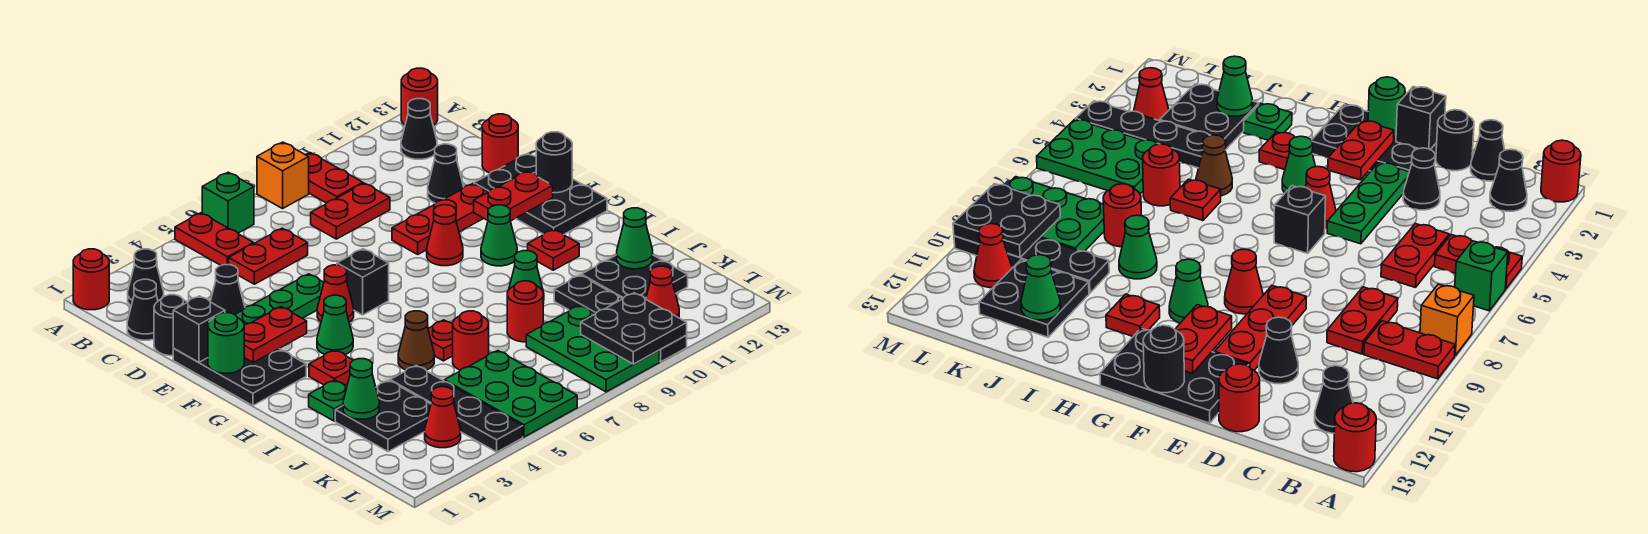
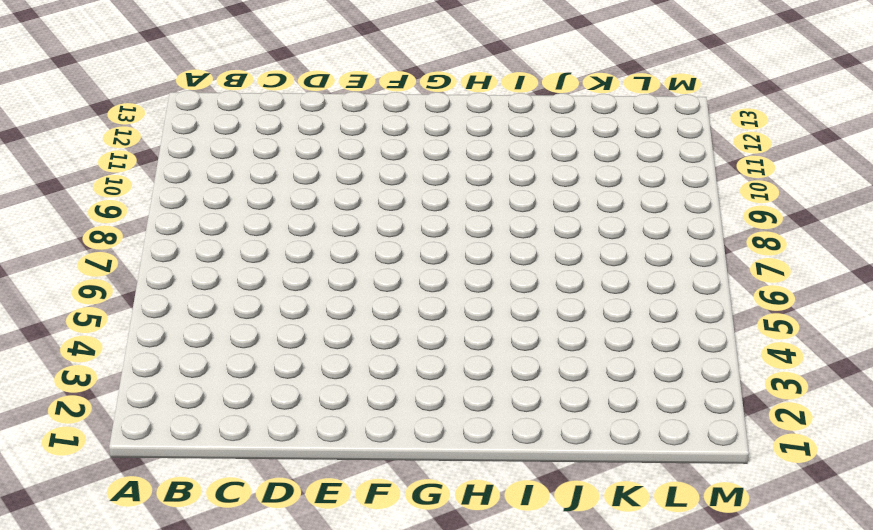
none -> red round brick A1 level 1
none -> red plate A5:B5 level 1
none -> green brick A6 level 1
none -> orange brick A8 level 1

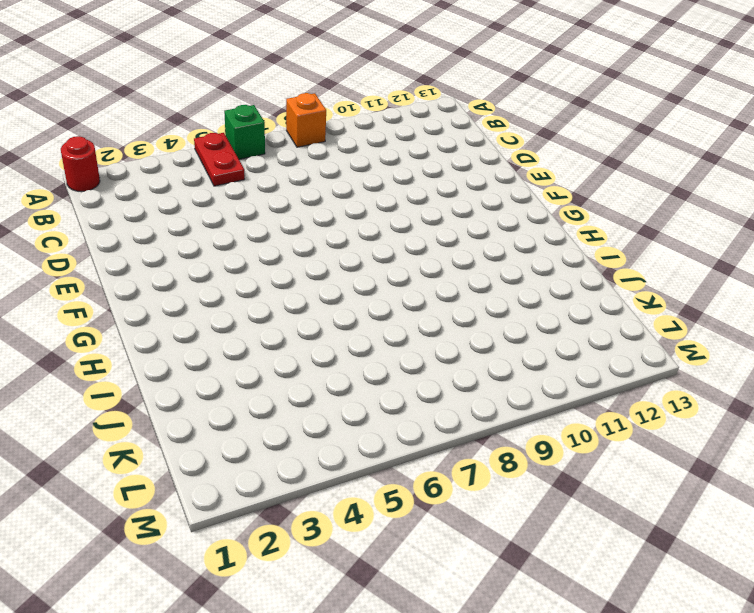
none -> red plate A9:B9 level 1
none -> red round brick A13 level 1
none -> black cone B2 level 1
none -> black cone B12 level 1

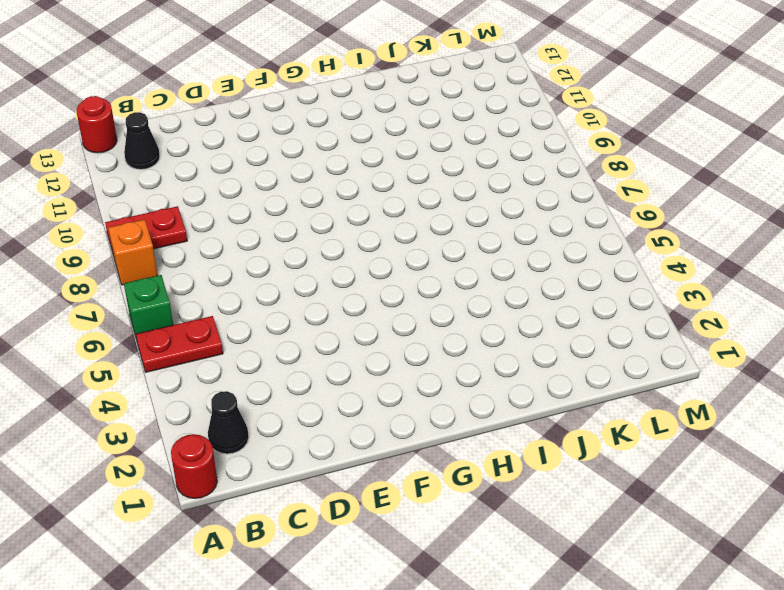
none -> black cone C1 level 1
none -> red plate C5:C6 level 1
none -> red plate C8:C9 level 1
none -> black round brick D1 level 1

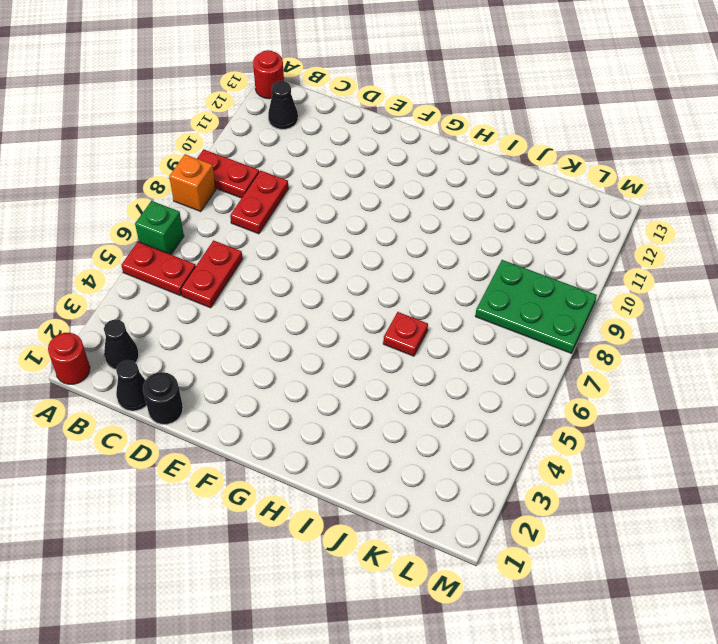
none -> black cone D3 level 1
none -> black cone D11 level 1
none -> red round brick D13 level 1
none -> black plate E1:G2 level 1

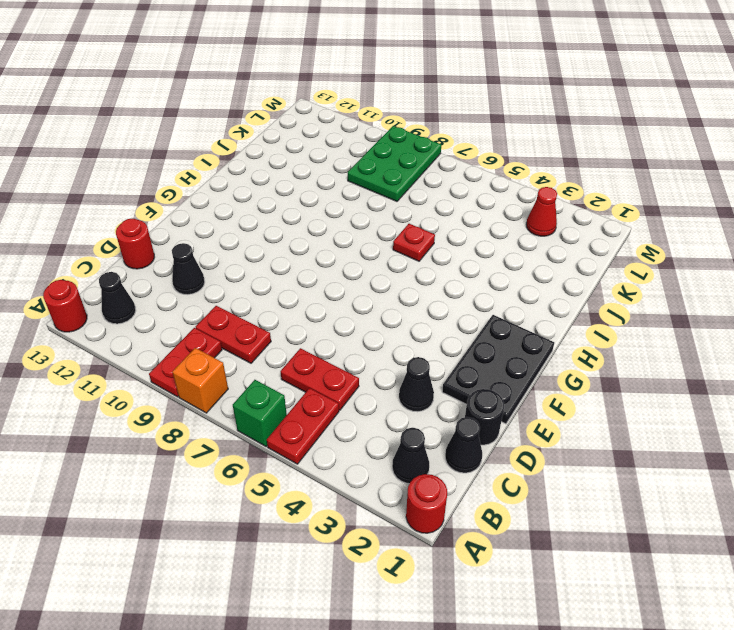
none -> green plate E3:E5 level 1
none -> red plate E9:E11 level 1
none -> black plate E12:G13 level 1
none -> red cone F5 level 1

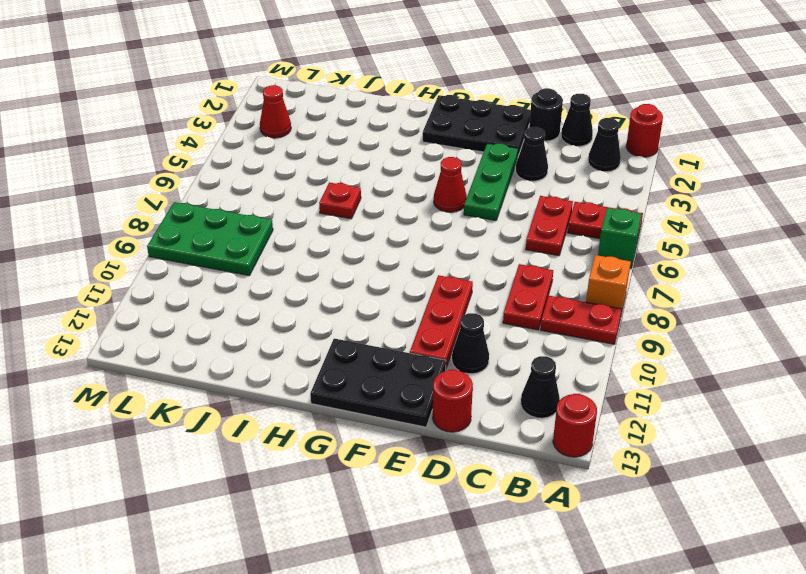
none -> black brick F6 level 1
none -> red cone F9 level 1
none -> green cone G4 level 1
none -> green cone G10 level 1

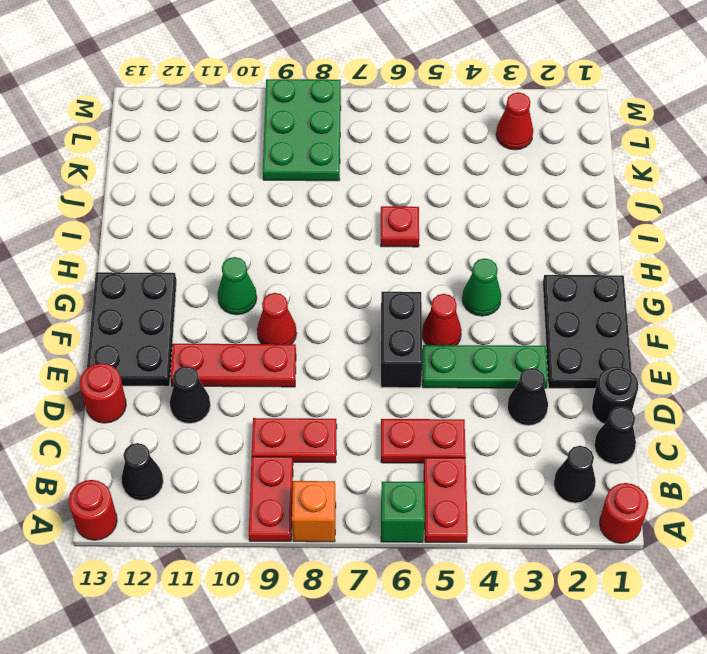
black brick E6:F6 level 1 -> black brick F6 level 1
none -> red plate H3 level 1
none -> red plate H11 level 1
none -> green plate I2 level 1
none -> brown cone I5 level 1

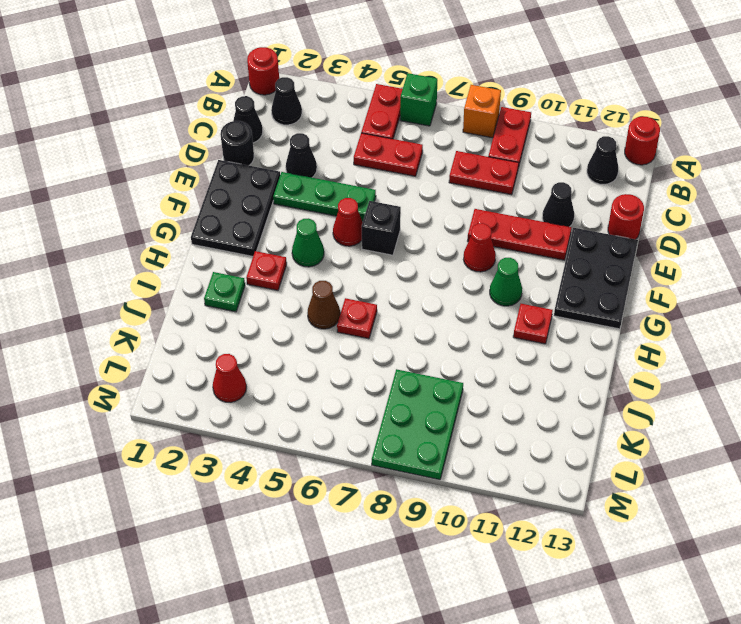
none -> green cone I9 level 1
none -> black plate J2:K3 level 1
none -> black plate J4:M4 level 1
none -> red round brick J6 level 1

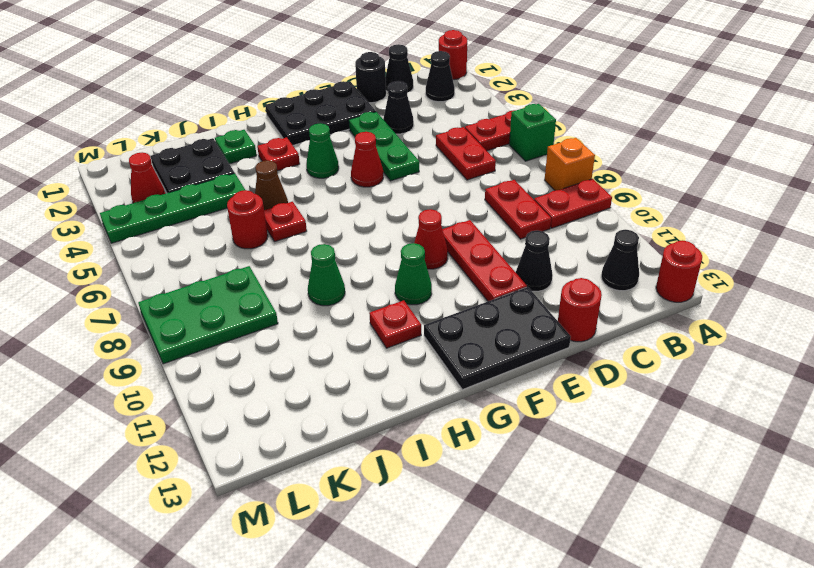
green plate J4:M4 level 1 -> black plate J4:M4 level 1
none -> black brick F6 level 1
none -> red round brick J8 level 1
none -> black plate J10:M10 level 1
none -> black plate J11:K12 level 1

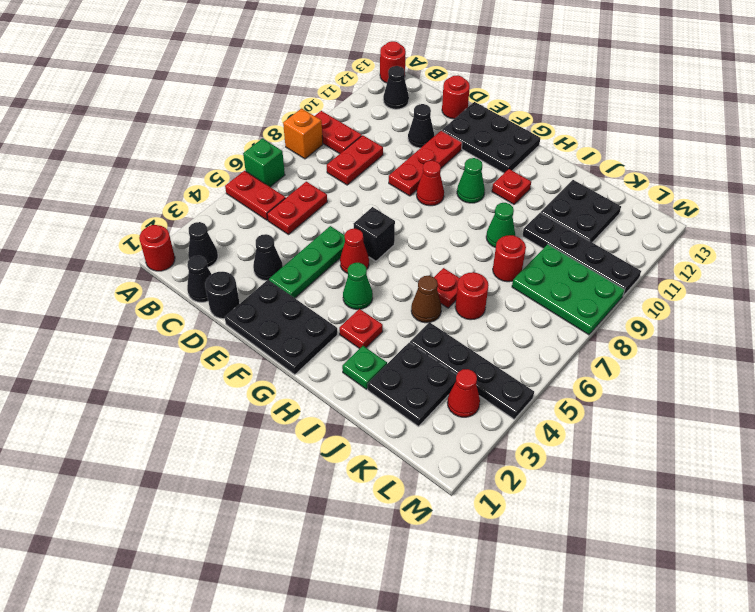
none -> green plate K5:M6 level 1
none -> red cone L11 level 1
none -> black brick E1 level 2
none -> green round brick F1 level 2

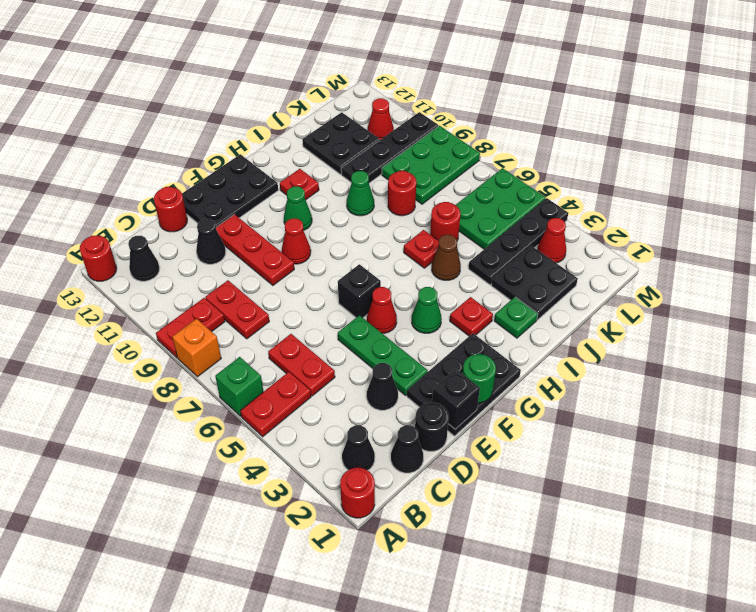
none -> red plate F2:F3 level 2
none -> red plate F11:F12 level 2
none -> black round brick F13 level 2
none -> green cone J2 level 2

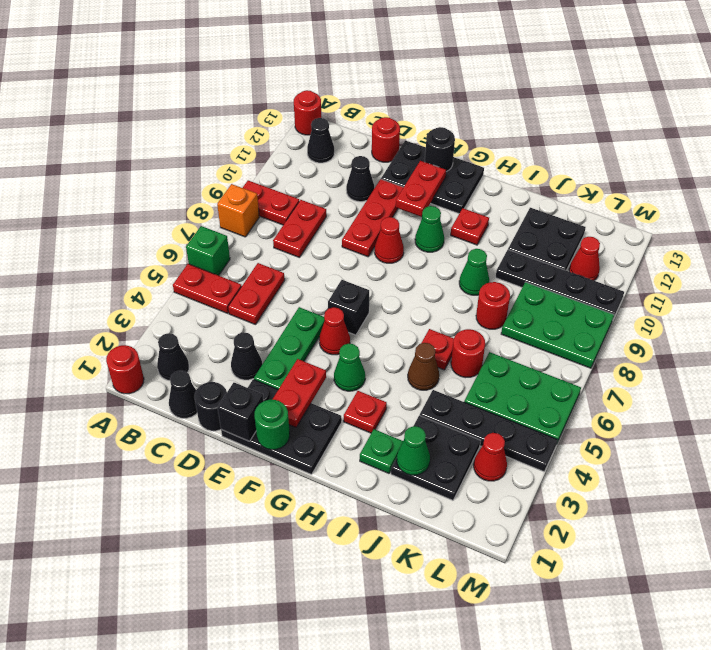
none -> green cone J12 level 2
none -> black plate L9:M10 level 2

